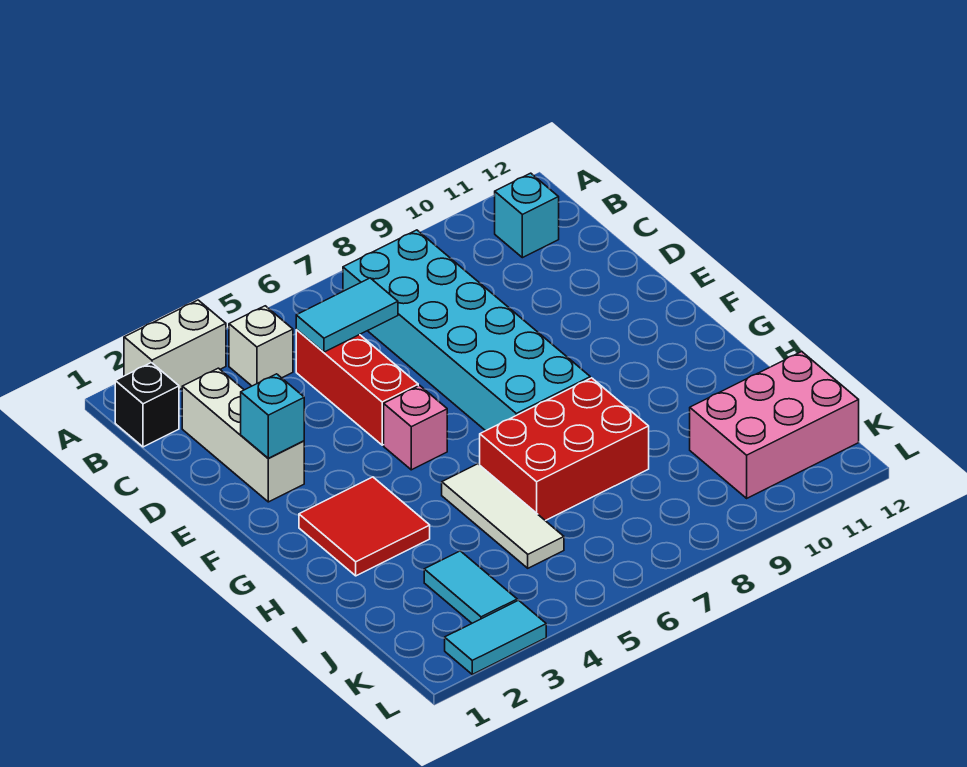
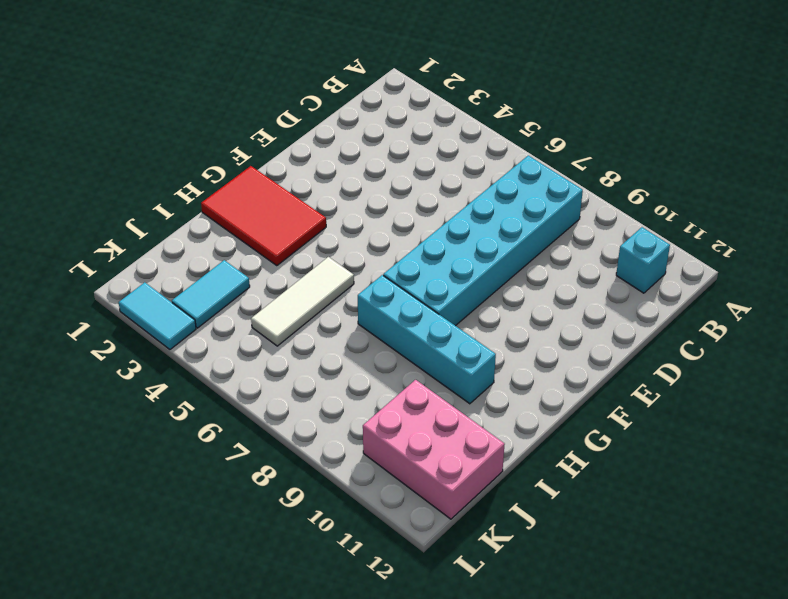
red tile G1:H3 level 1 -> red tile G2:H3 level 1
cyan brick H7:H10 level 1 -> red brick H6:I8 level 1
none -> white brick A2:A3 level 1
none -> black brick B1 level 1
none -> white brick B4 level 1

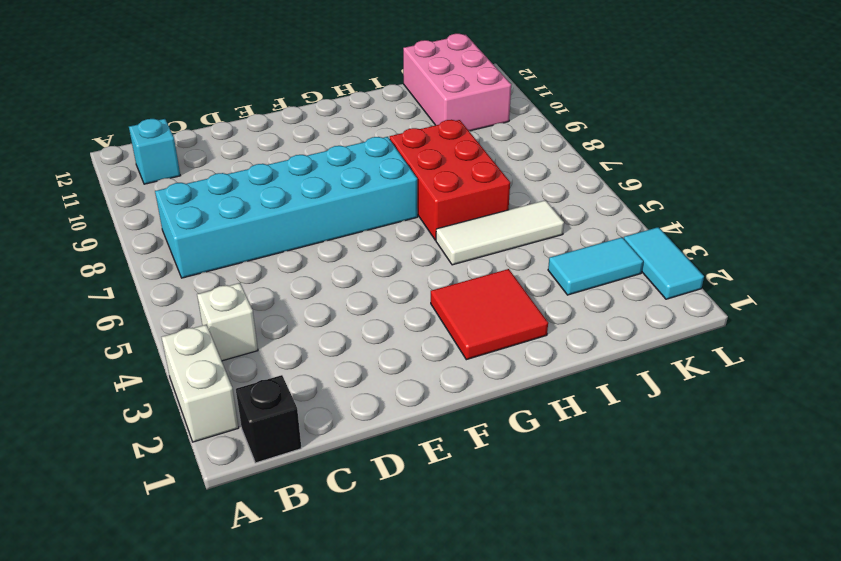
none -> white brick C2:E2 level 1
none -> red brick C5:E5 level 1
none -> pink brick F5 level 1

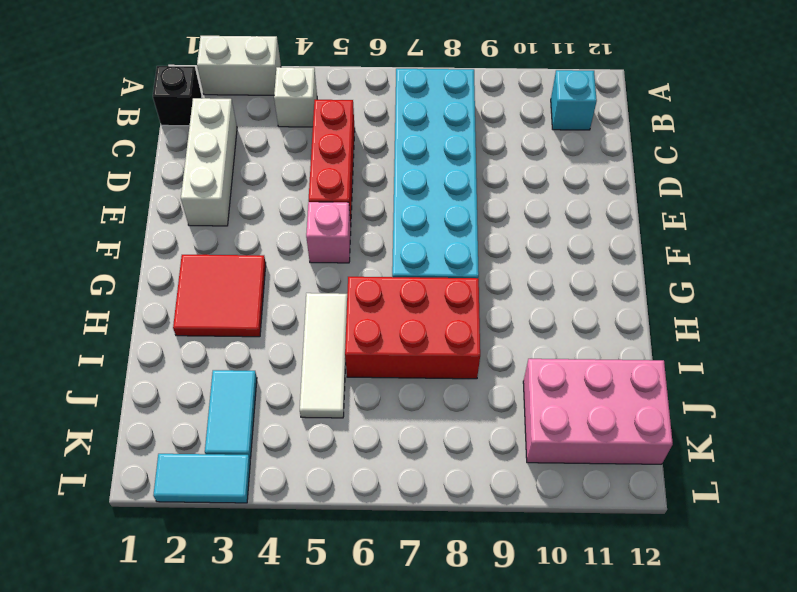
none -> cyan tile C5:C6 level 2
none -> cyan brick E2 level 2

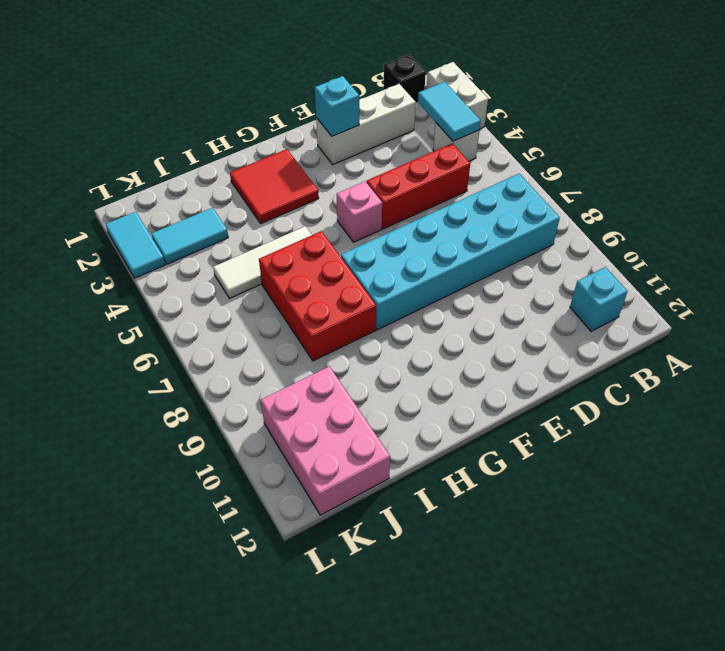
cyan tile B3:B4 level 2 -> cyan tile C5:C6 level 2

